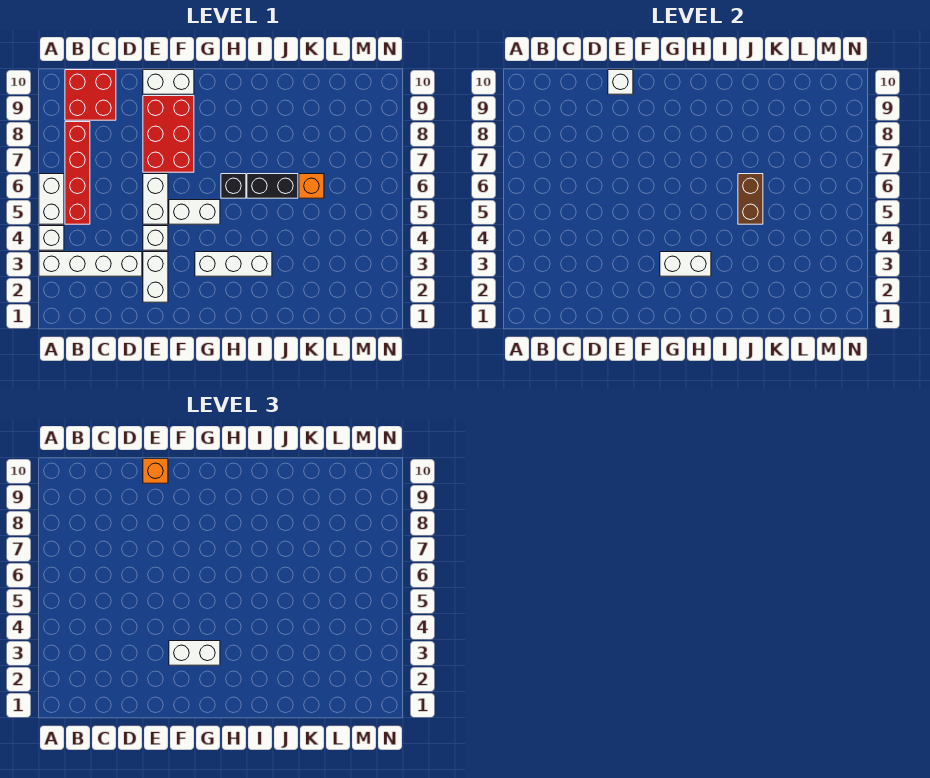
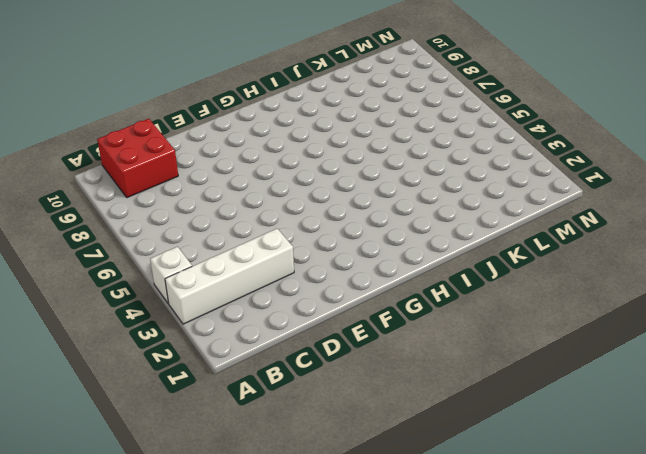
none -> white brick A5:A6 level 1
none -> red brick B5:B8 level 1
none -> white brick E2:E3 level 1

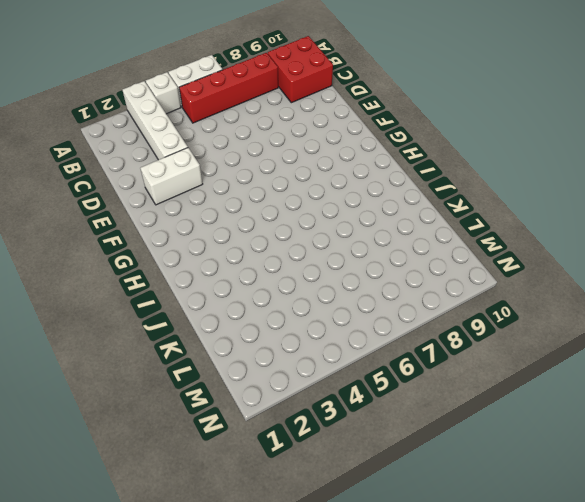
none -> white brick E4 level 1
none -> white brick E5:E6 level 1
none -> red brick E7:F9 level 1

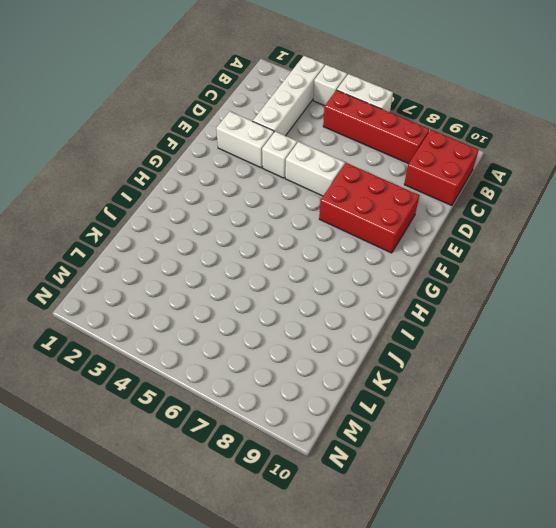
none -> white brick E10:F10 level 1
none -> white brick F5:G5 level 1
none -> white brick G3:I3 level 1

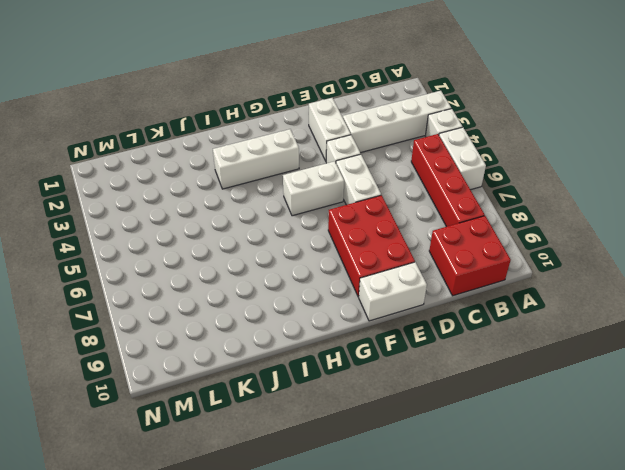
none -> black brick H6 level 1
none -> black brick I6:J6 level 1
none -> orange brick K6 level 1

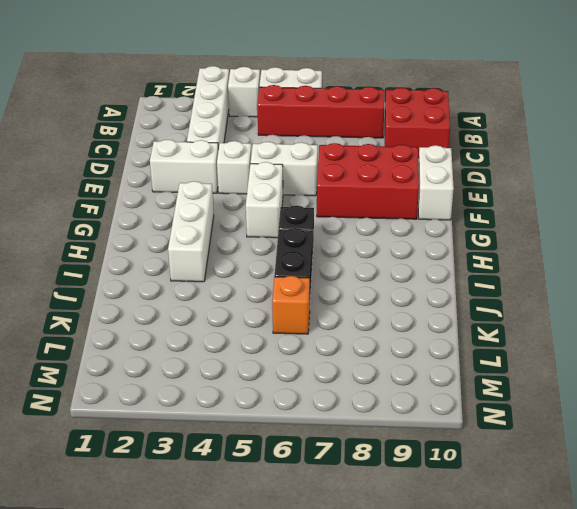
none -> white brick E10 level 2
none -> white brick G3:H3 level 2
none -> brown brick J5:J6 level 2

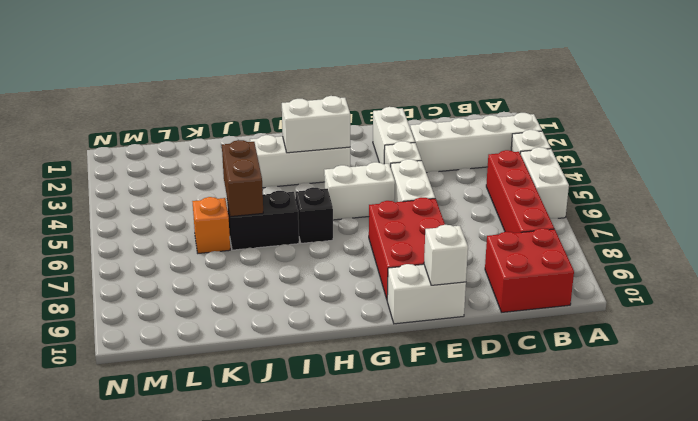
none -> orange brick E10 level 3
none -> white brick F3:G3 level 3

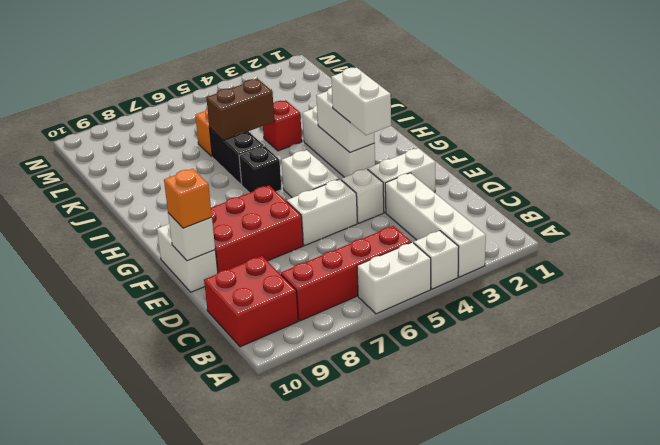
red brick J4 level 1 -> none

